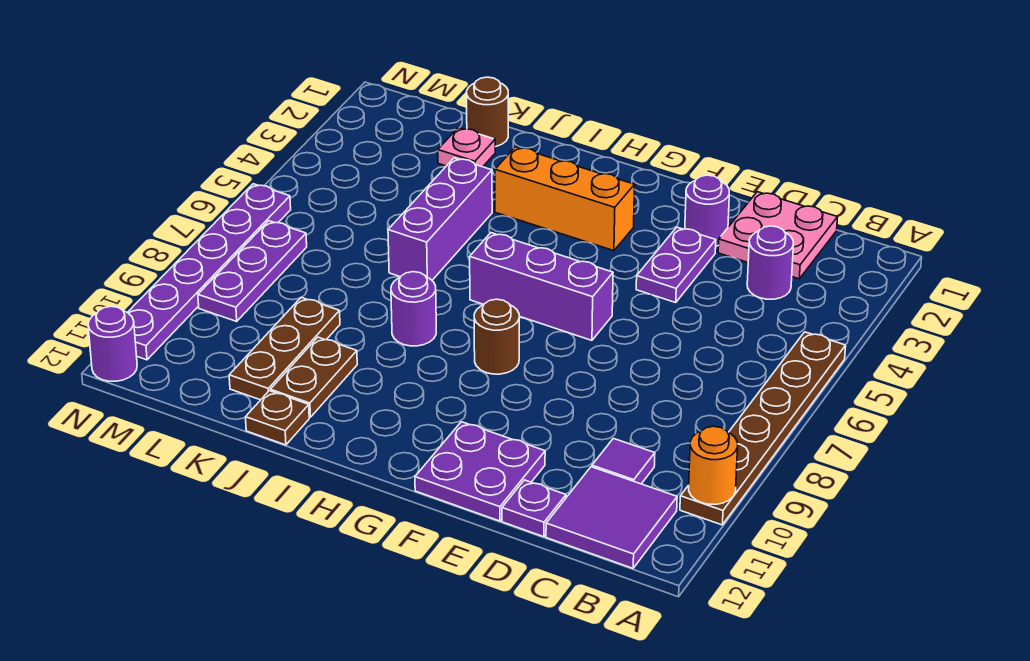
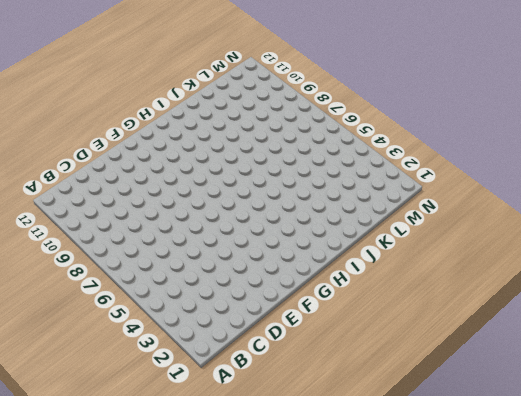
none -> brown plate A5:A10 level 1
none -> purple tile B11:C12 level 1
none -> pink plate C1:D2 level 1

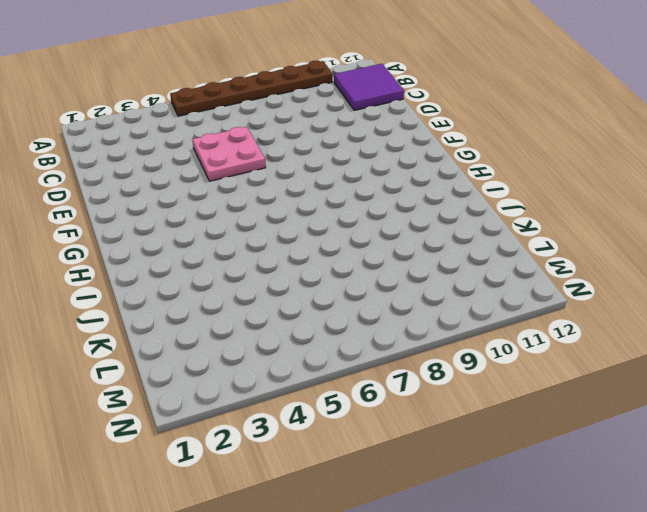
pink plate D5:E6 level 1 -> pink plate C1:D2 level 1
none -> purple round brick C3 level 1
none -> purple tile C10 level 1
none -> purple plate D12 level 1

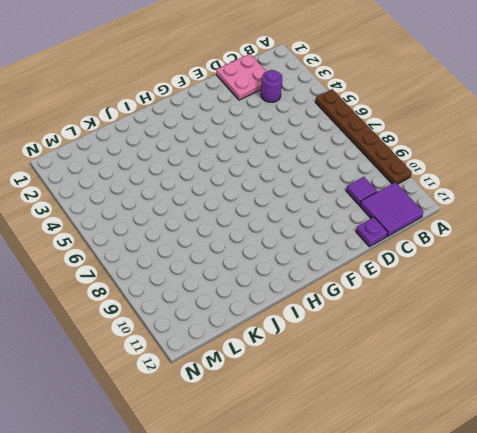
none -> purple round brick E2 level 1
none -> purple plate E3:E4 level 1
none -> purple plate E11:F12 level 1

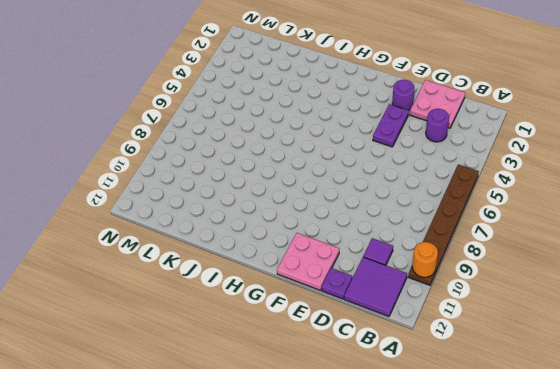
pink plate E11:F12 level 1 -> purple plate E11:F12 level 1
none -> purple brick F6:H6 level 1
none -> orange brick G3:I3 level 1
none -> brown round brick G8 level 1

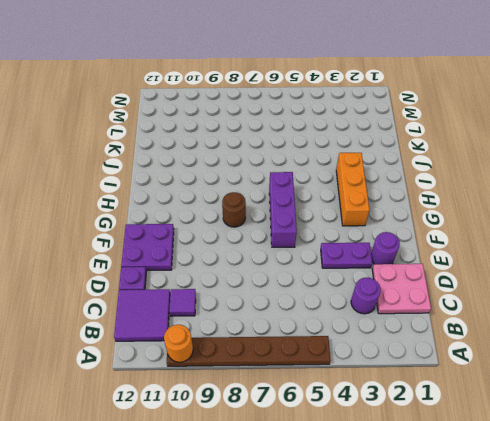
none -> purple round brick I8 level 1
none -> purple brick J4:J6 level 1
none -> brown plate J10:J11 level 1

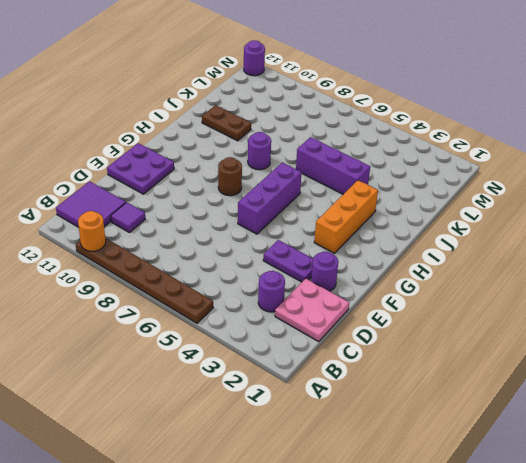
none -> purple plate D12 level 1
none -> brown plate J12 level 1
none -> brown round brick K1 level 1

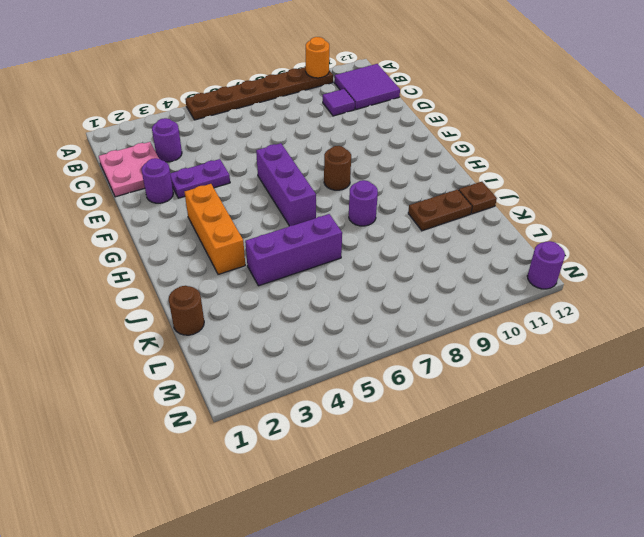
none -> purple plate D12 level 1
none -> purple plate E11:F12 level 1
none -> pink plate K2 level 1

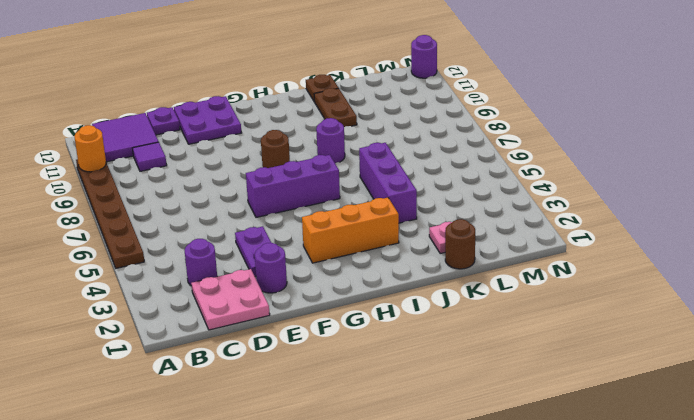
none -> brown plate K9:K11 level 1
none -> purple plate M7:M9 level 1
none -> purple plate N6:N11 level 1

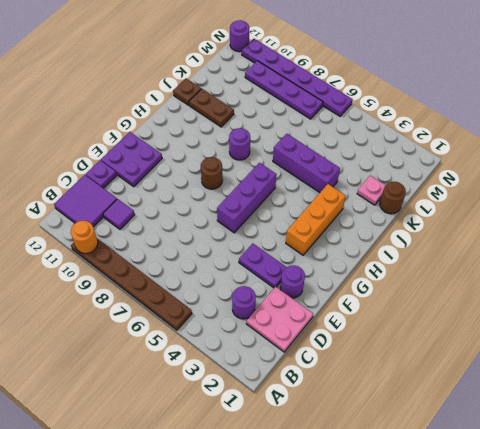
purple plate M7:M10 level 1 -> purple plate M7:M9 level 1
none -> brown plate K9:K11 level 1

